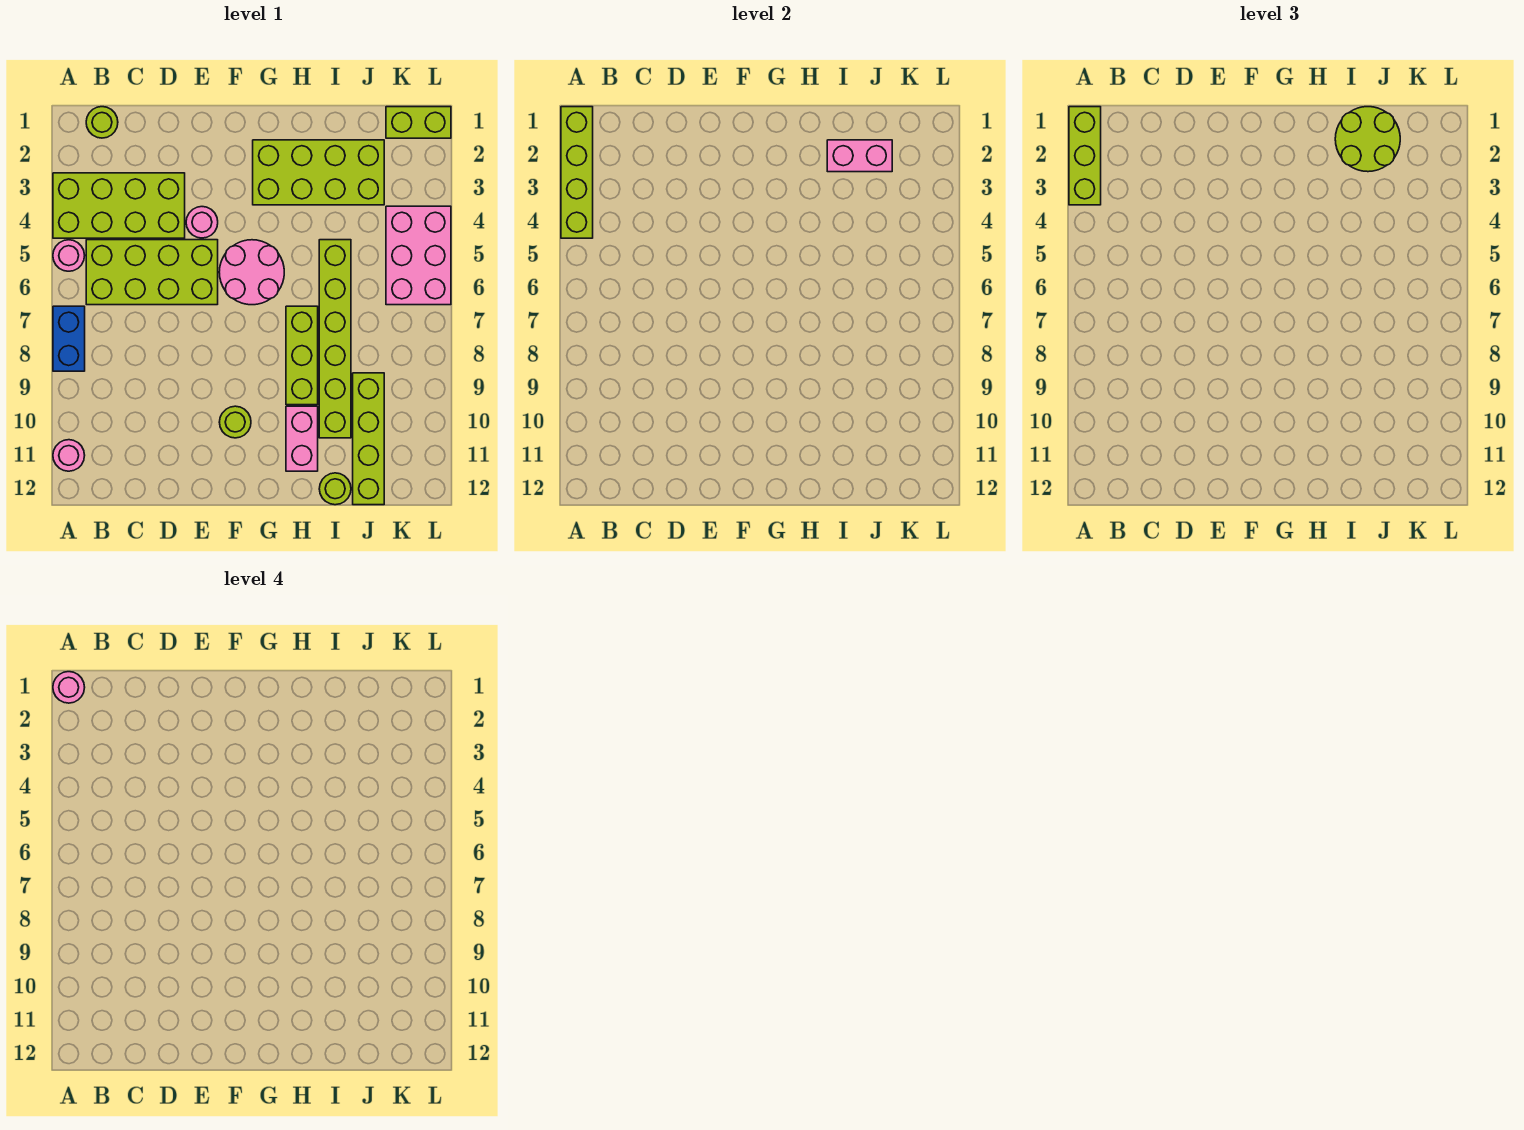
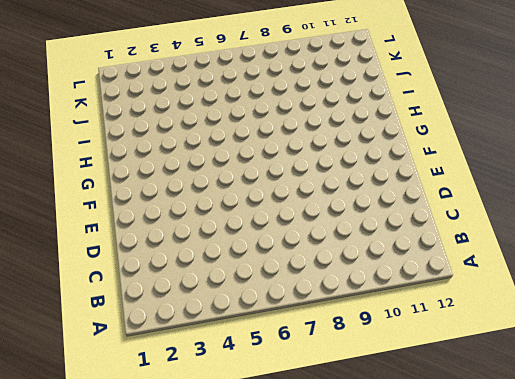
none -> lime brick A3:D4 level 1
none -> pink round brick A5 level 1
none -> blue brick A7:A8 level 1

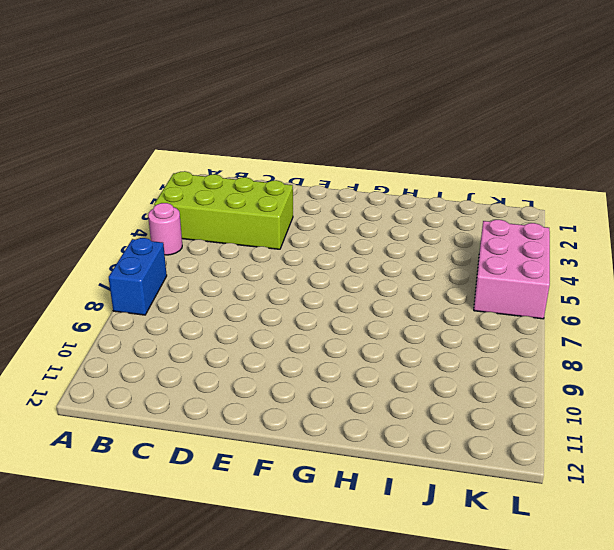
none -> pink round brick A11 level 1
none -> lime round brick B1 level 1
none -> lime brick B5:E6 level 1

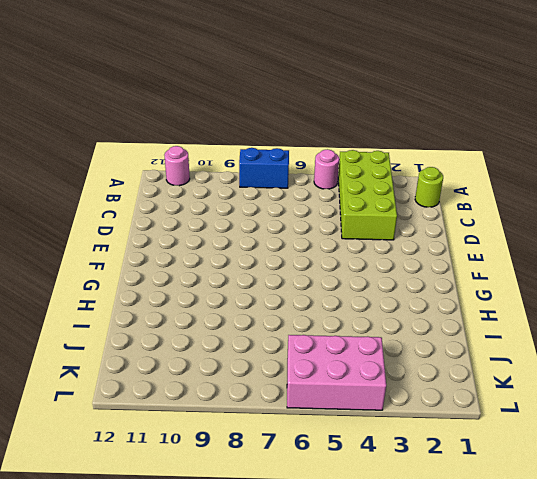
none -> lime brick B5:E6 level 1
none -> pink round brick E4 level 1
none -> pink round brick F5:G6 level 1

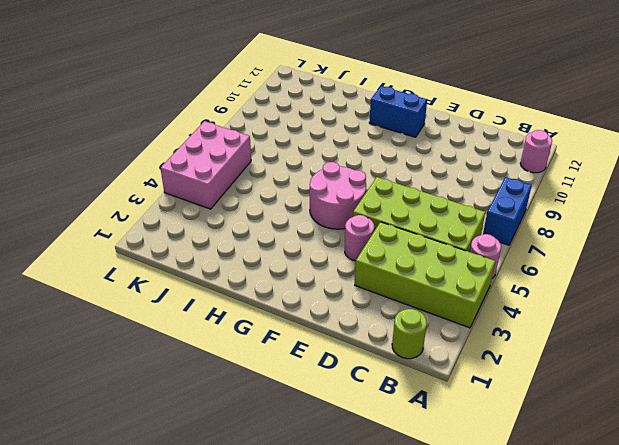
blue brick F11:G11 level 1 -> none
none -> lime round brick F10 level 1
none -> lime brick G2:J3 level 1
none -> lime brick H7:H9 level 1

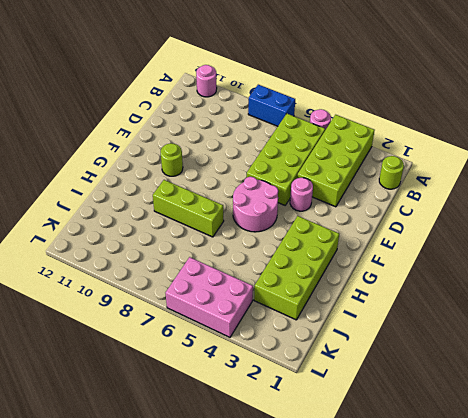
none -> pink brick H10:H11 level 1
none -> lime brick I5:I10 level 1
none -> lime round brick I12 level 1

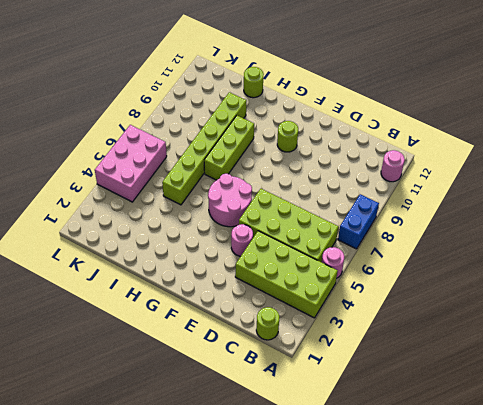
none -> lime brick G2:J3 level 1
none -> pink brick H10:H11 level 1
none -> lime brick J9:J12 level 1

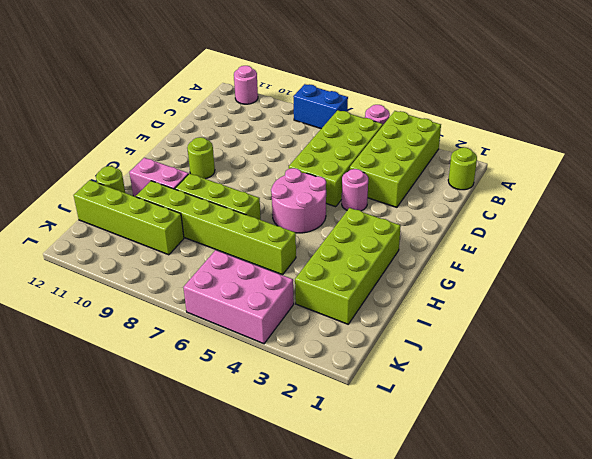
none -> lime brick K1:L1 level 1
none -> lime brick A1:A4 level 2
none -> pink brick I2:J2 level 2

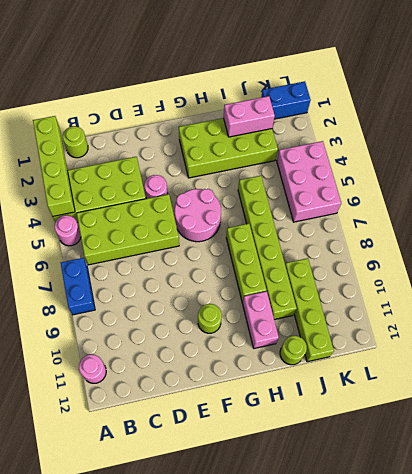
blue brick K1:L1 level 1 -> lime brick K1:L1 level 1
none -> lime brick A1:A3 level 3
none -> lime round brick I1:J2 level 3
none -> pink round brick A1 level 4

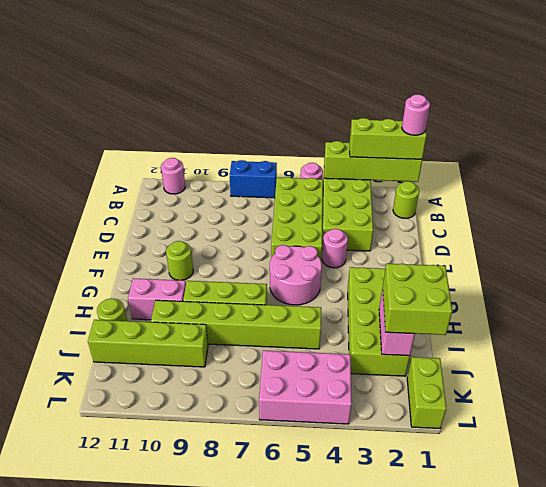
lime brick I1:J2 level 3 -> lime round brick I1:J2 level 3

